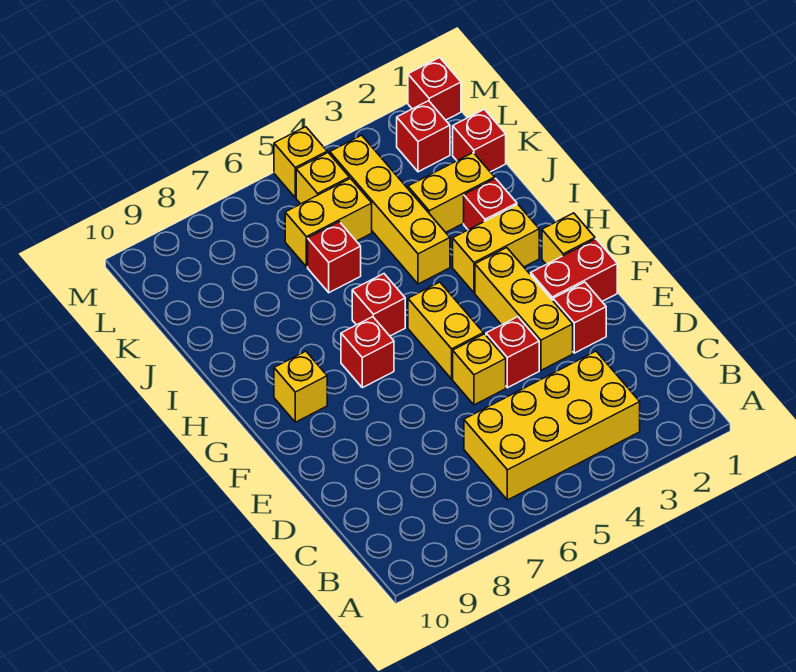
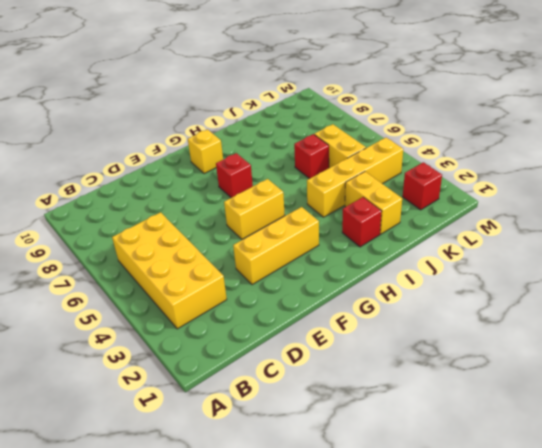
none -> red brick E2 level 1
none -> red brick E4 level 1
none -> yellow brick E5 level 1

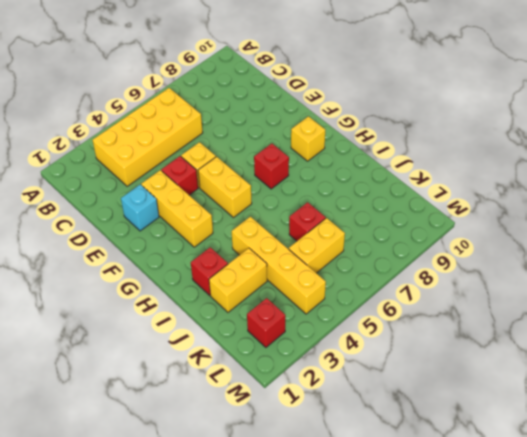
cyan brick E2 level 1 -> red brick E2 level 1
none -> red brick F1:F2 level 1
none -> yellow brick G1 level 1
none -> yellow brick H2:H3 level 1

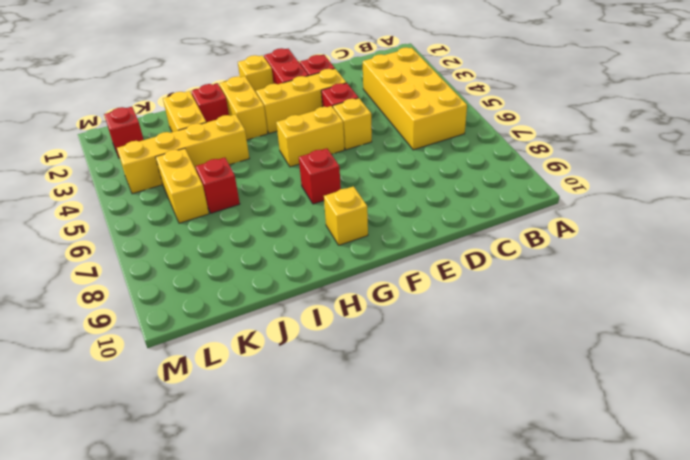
none -> red brick H6 level 1
none -> red brick K1 level 1
none -> yellow brick L5 level 1

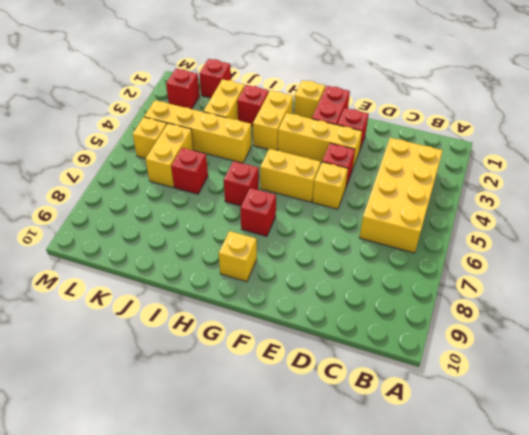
none -> red brick M1 level 1
none -> yellow brick M5 level 1

